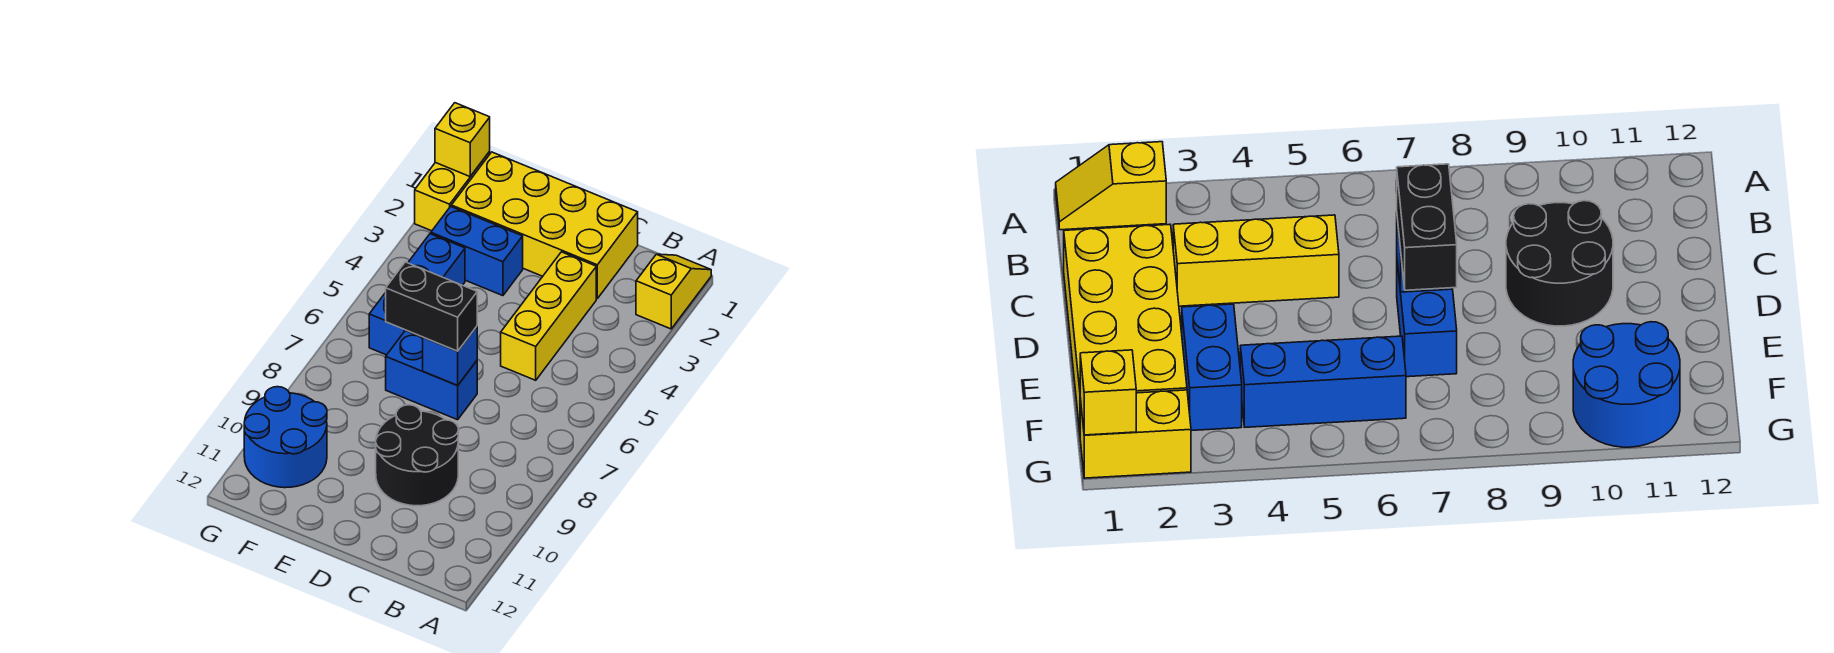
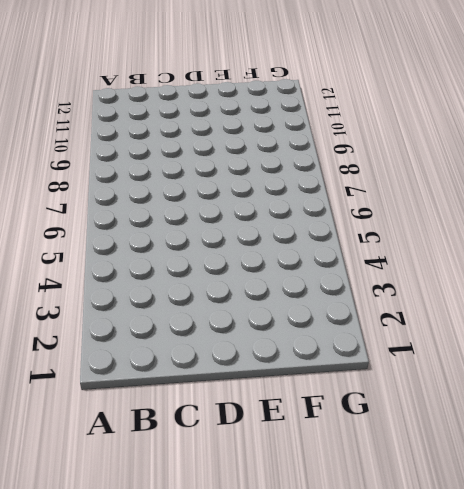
none -> yellow slope A1:A2 level 1 top 2
none -> yellow brick C1:F2 level 1
none -> yellow brick C3:C5 level 1

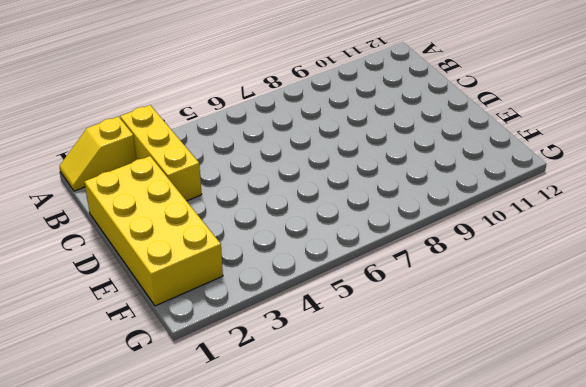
yellow brick A3:C3 level 1 -> yellow brick C3:C5 level 1
none -> black round brick C9:D10 level 1
none -> blue brick D7:E7 level 1
none -> blue brick E3:F3 level 1

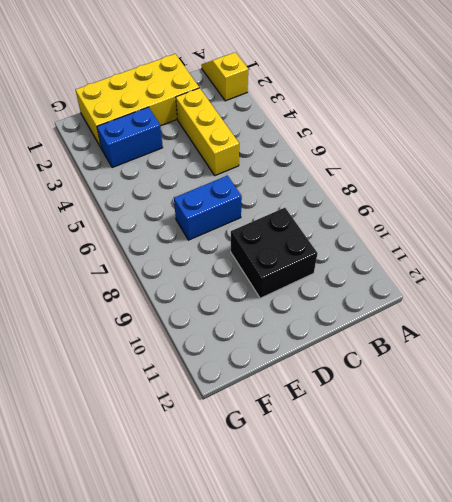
black brick C9:D10 level 1 -> black round brick C9:D10 level 1
none -> blue brick F4:F6 level 1
none -> blue round brick F10:G11 level 1
none -> yellow brick G1:G2 level 1

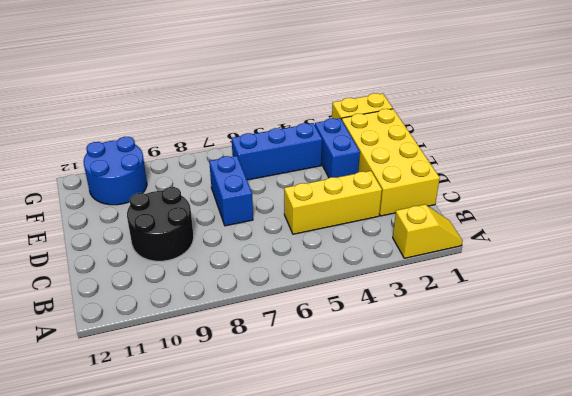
none -> blue brick D7 level 2
none -> yellow brick G1 level 2
none -> black brick D7:E7 level 3

